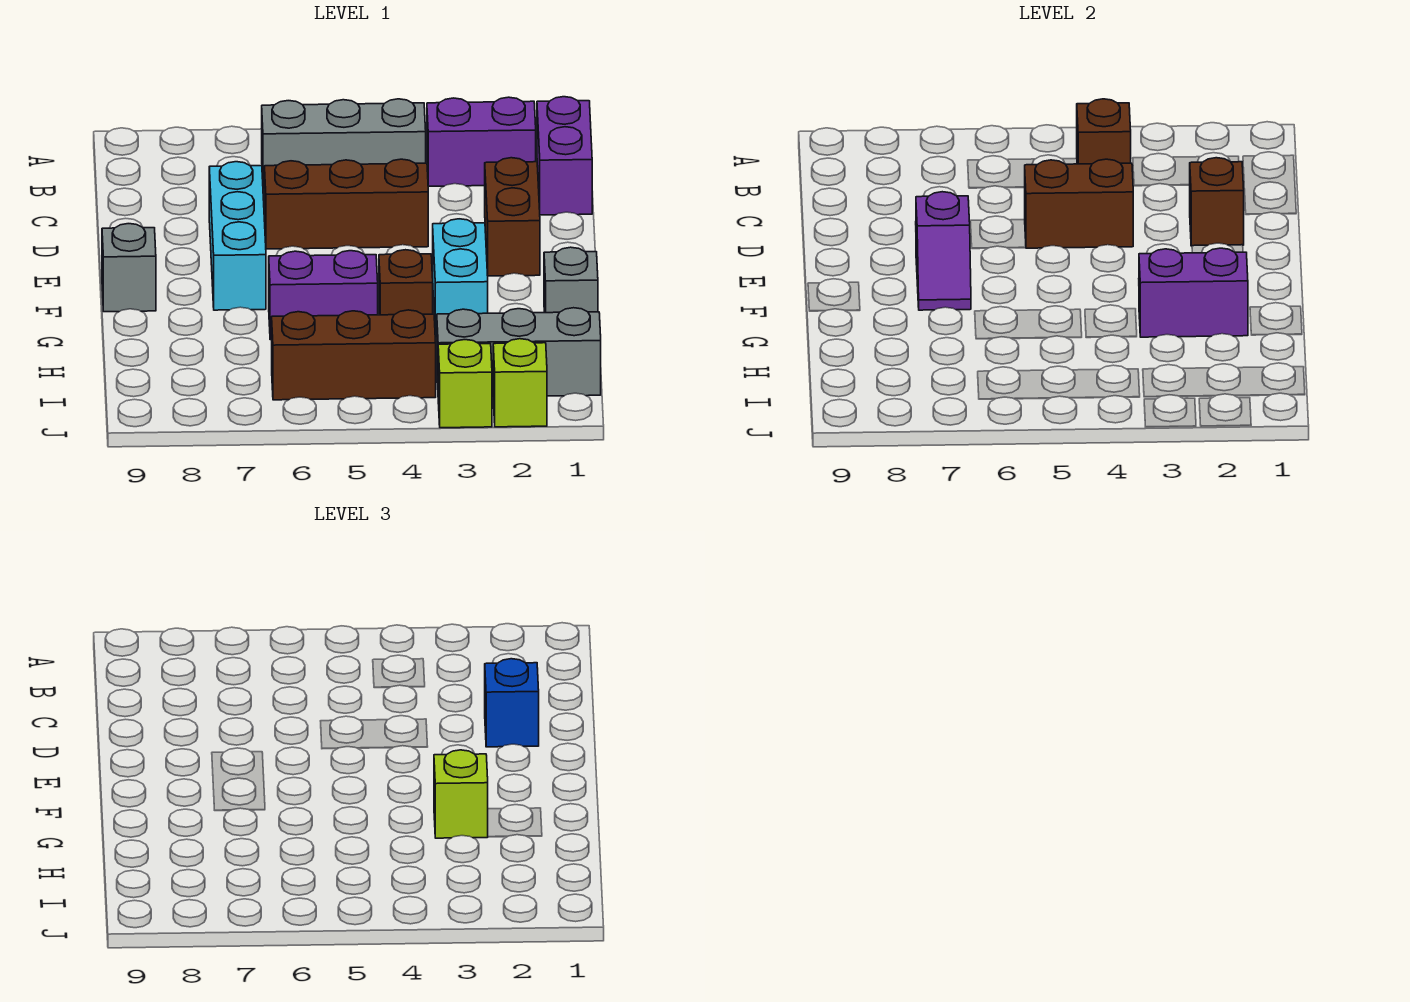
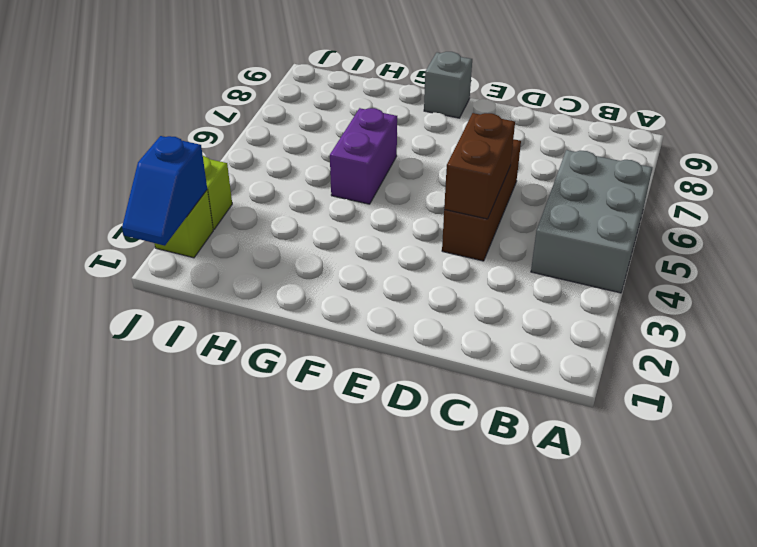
grey brick A4:B6 level 1 -> grey brick B4:B6 level 1
blue slope J1:J2 level 2 top 2 -> none
none -> purple brick B1:C1 level 1
none -> purple brick B2:B3 level 1
none -> brown brick D2:E2 level 1

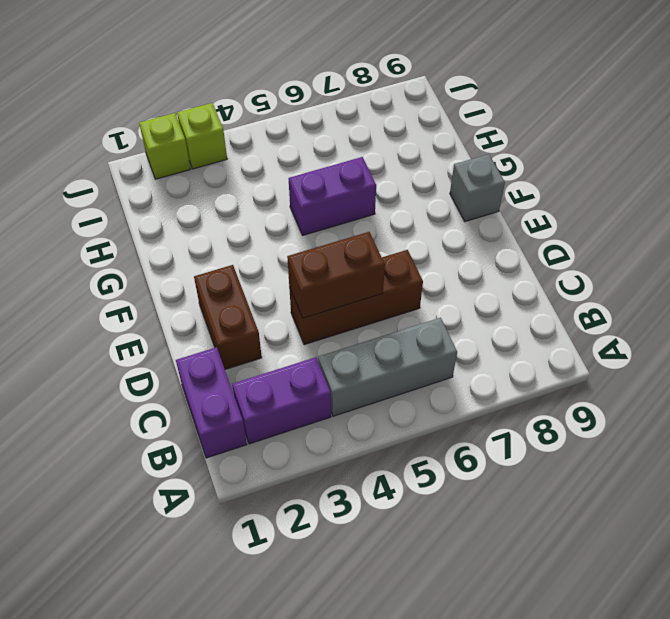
none -> cyan brick D7:F7 level 1
none -> cyan brick F3:G3 level 1
none -> grey brick G1 level 1

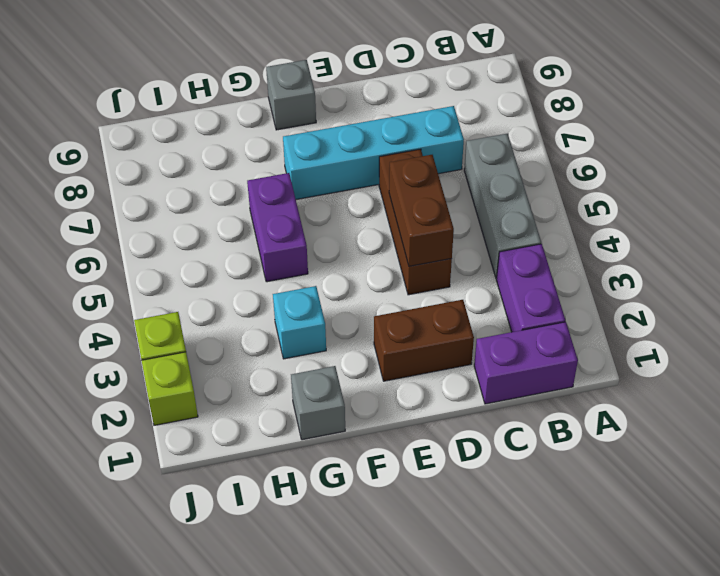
cyan brick C7:F7 level 1 -> cyan brick D7:F7 level 1
cyan brick G3 level 1 -> cyan brick F3:G3 level 1
none -> brown brick G4 level 1
none -> grey brick I1:I3 level 1
none -> brown brick I4:I6 level 1

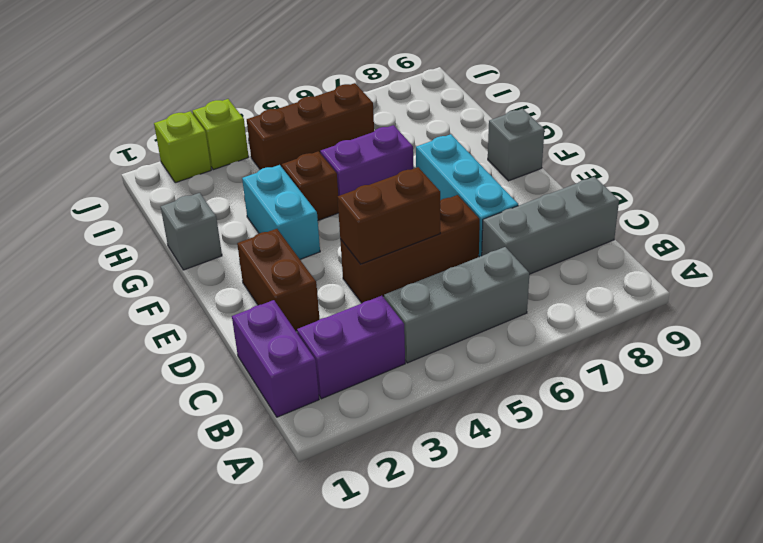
grey brick C7:C9 level 1 -> grey brick I1:I3 level 1
none -> brown brick B4 level 2
none -> brown brick D2 level 2
none -> purple slope E7:F7 level 2 top E

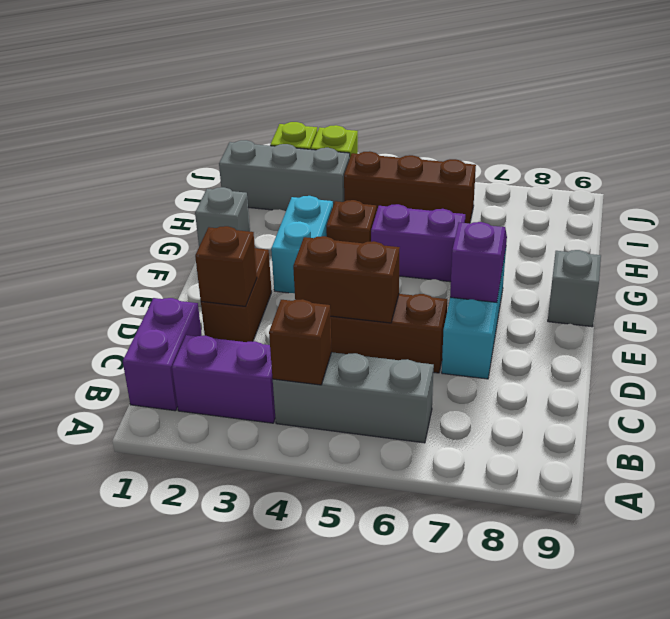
none -> purple brick G2:G3 level 2
none -> blue brick D2 level 3
none -> lime brick G3 level 3

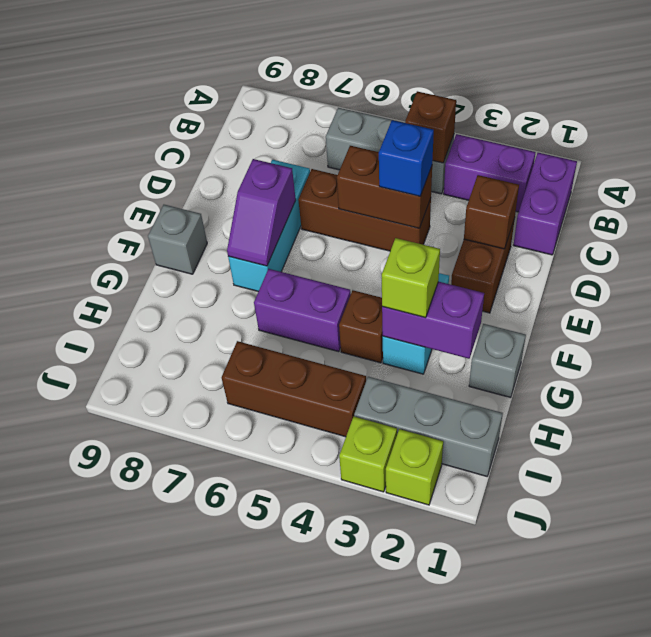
blue brick D4 level 3 -> blue brick D2 level 3

